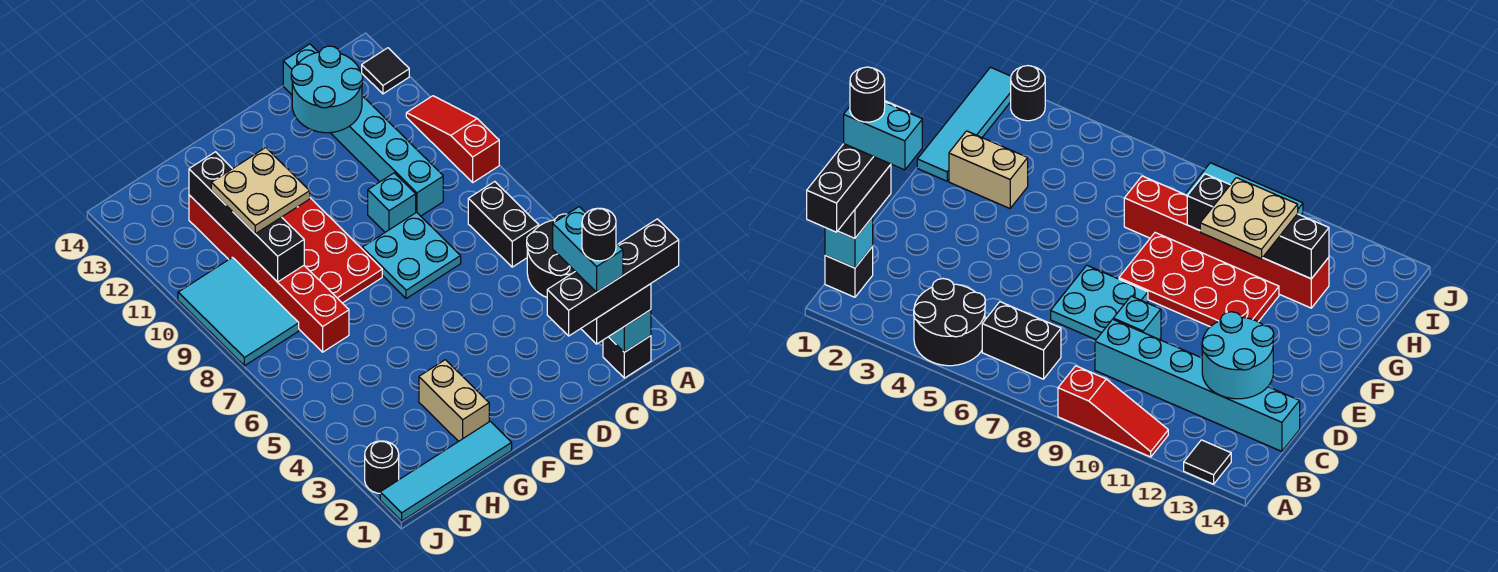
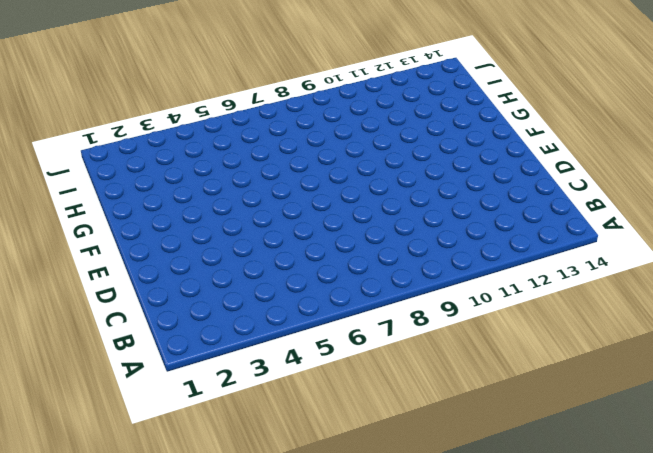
none -> black round brick A4:B5 level 1
none -> red slope A9:A11 level 1 top 9
none -> black tile A13 level 1

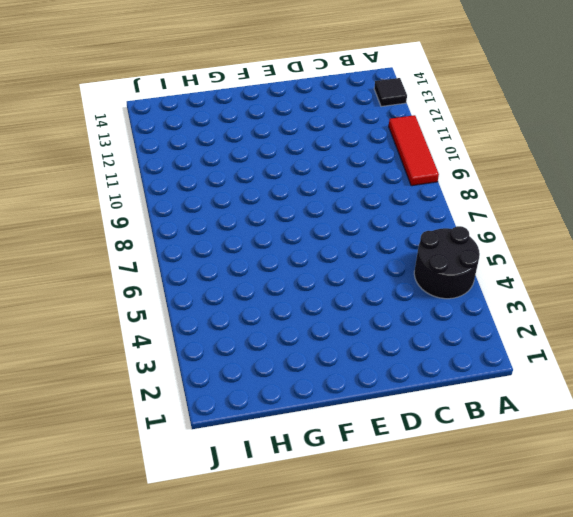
red tile A9:A11 level 1 -> red slope A9:A11 level 1 top 9
none -> black brick B1 level 1
none -> black brick B6:B7 level 1
none -> cyan brick C9:C14 level 1

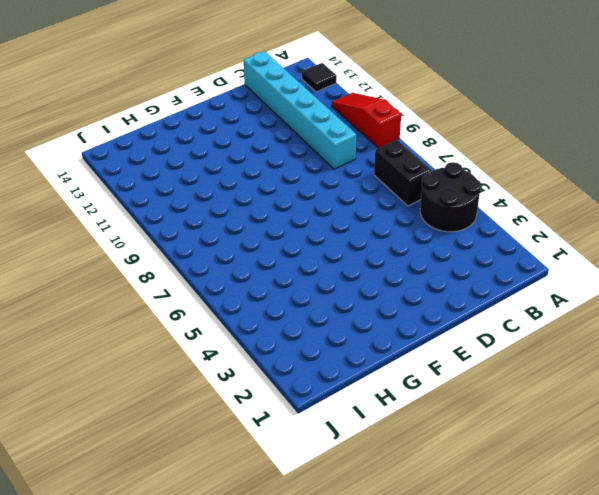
none -> black brick B1 level 1
none -> cyan plate D7:E8 level 1
none -> cyan brick D9 level 1

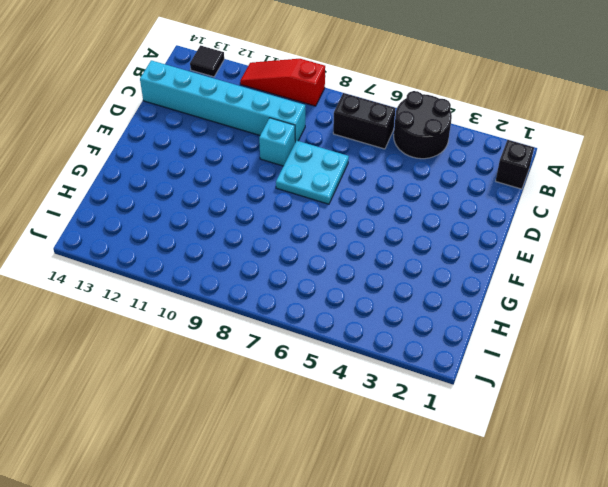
none -> red plate F8:G11 level 1
none -> cyan tile G1:J1 level 1
none -> tan brick G2:G3 level 1

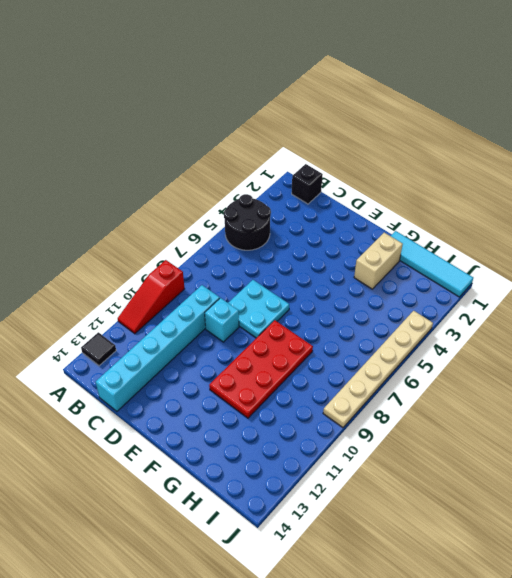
tan plate J4:J9 level 1 -> cyan tile I8:J10 level 1
none -> black brick B6:B7 level 1
none -> red brick H7:H12 level 1
none -> black round brick J2 level 1

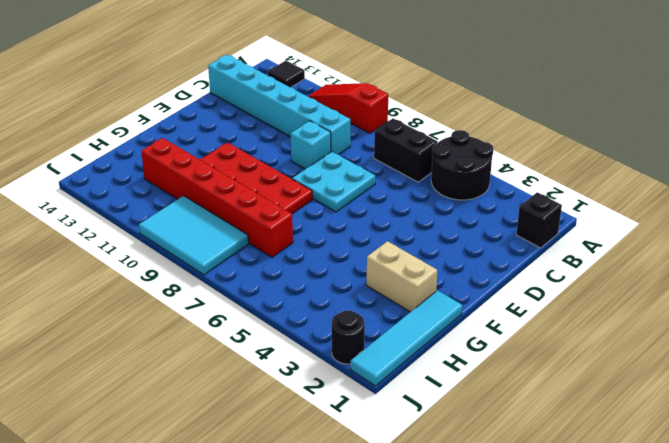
none -> cyan brick B1 level 2
none -> cyan round brick C12:D13 level 2
none -> black brick H9:H12 level 2

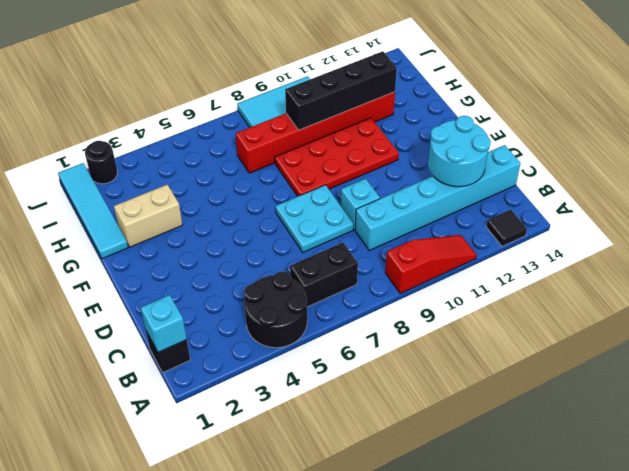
none -> black brick B1:C1 level 3
none -> tan plate G10:H11 level 3
none -> black brick A1:D1 level 4

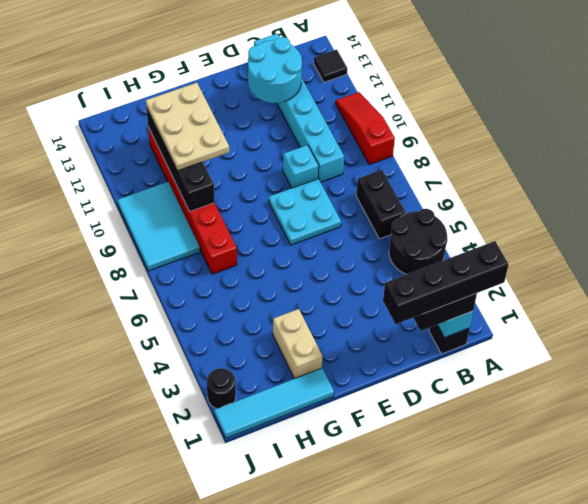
tan plate G10:H12 level 3 -> tan plate G10:H11 level 3
none -> red plate F8:G11 level 1
none -> cyan brick C1:C2 level 5
none -> black round brick C1 level 6

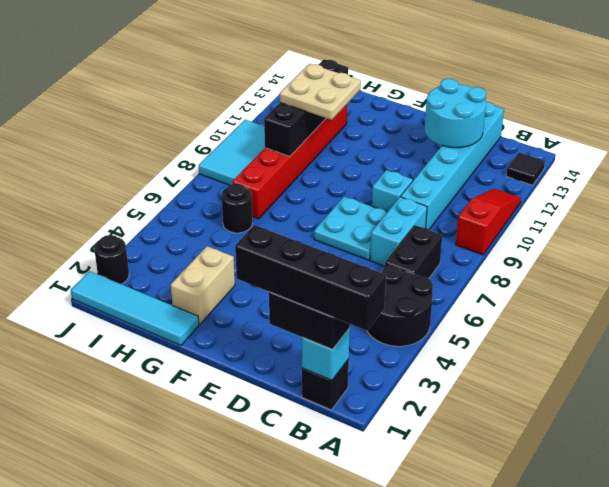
cyan brick C7:C8 level 1 -> cyan brick C1:C2 level 5
black round brick H6 level 1 -> black round brick C1 level 6
none -> red plate F8:G11 level 1

